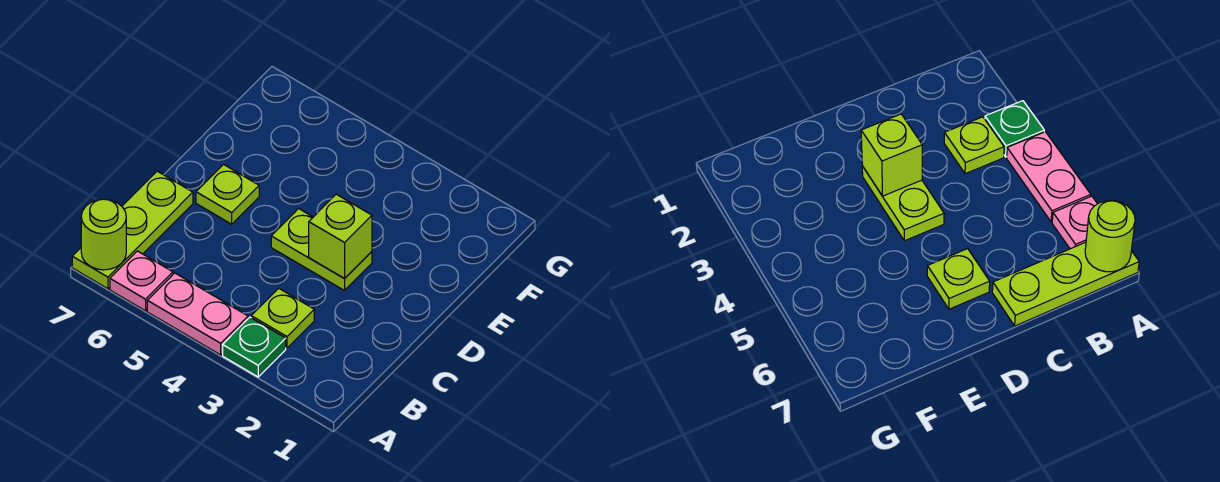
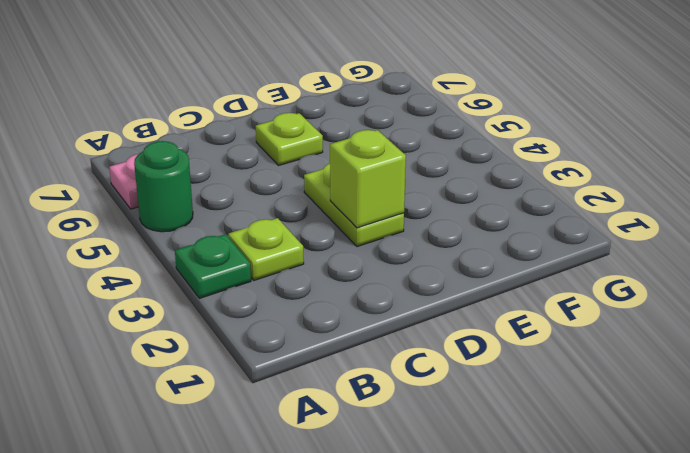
green round brick A5 level 1 -> pink plate A4:A5 level 1
none -> lime plate A7:C7 level 1
none -> lime round brick A7 level 2

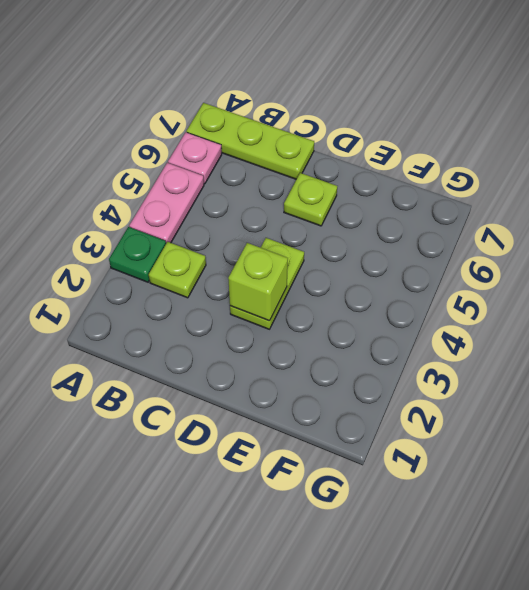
none -> lime round brick A7 level 2

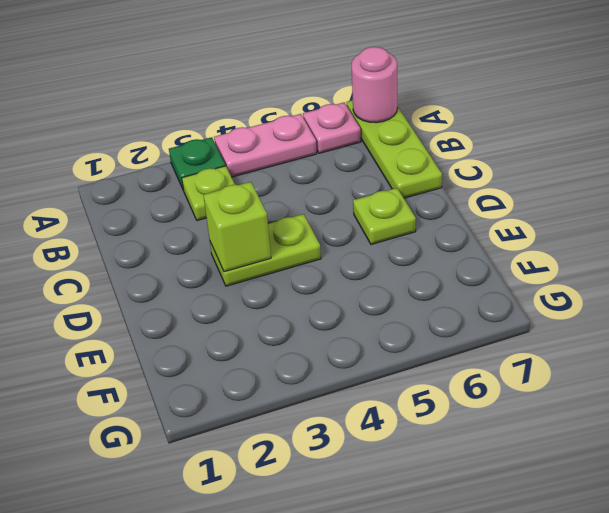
pink round brick A7 level 2 -> lime round brick A7 level 2

